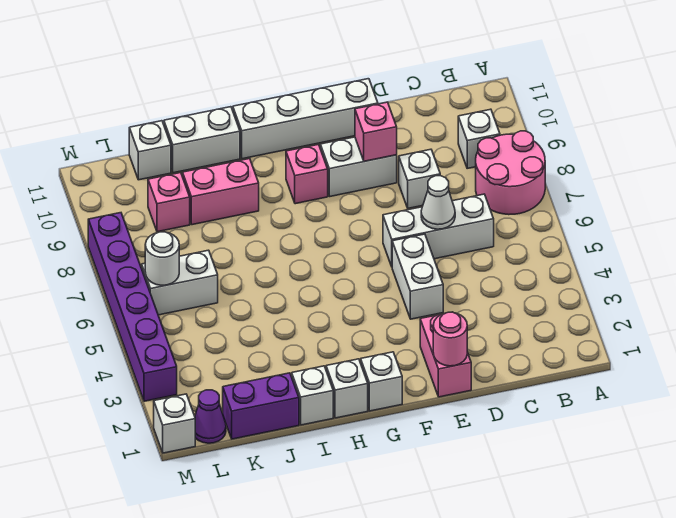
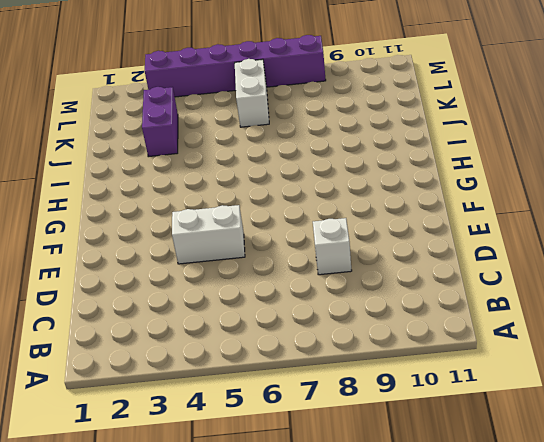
purple brick J3:K3 level 1 -> purple brick J1:K1 level 1
none -> pink round brick A7:B8 level 1
none -> white brick B9 level 1
none -> white brick C6:E6 level 1

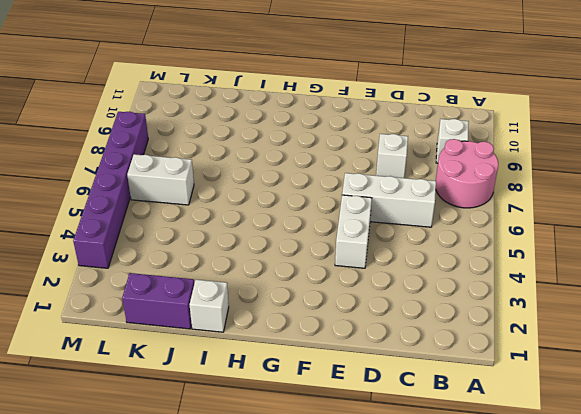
none -> pink brick E1:E2 level 1
none -> white brick E9:F9 level 1
none -> white brick E11:H11 level 1

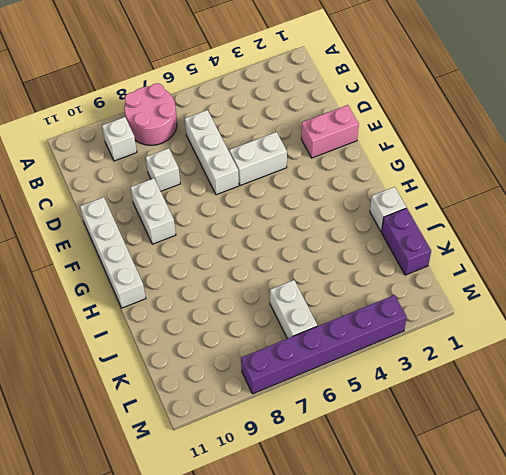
none -> white brick G1 level 1
none -> pink brick G9 level 1
none -> white brick H1 level 1

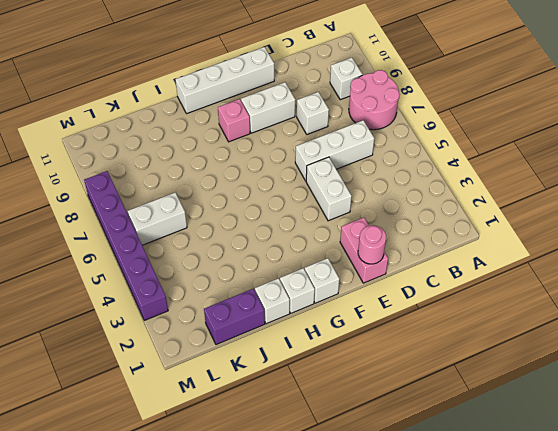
none -> pink brick I9:J9 level 1
none -> white brick I11:J11 level 1
none -> pink brick K9 level 1

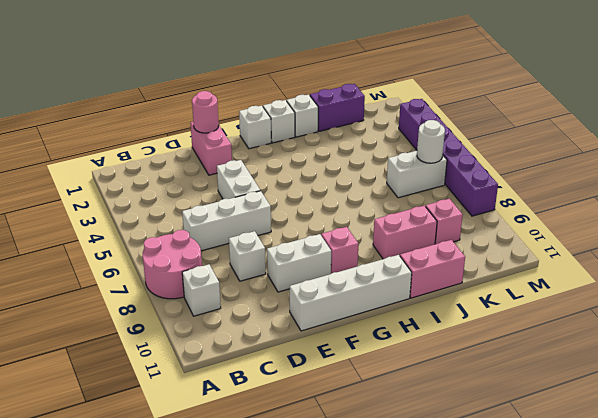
pink brick I11:J11 level 1 -> white brick I11:J11 level 1
none -> white brick K11 level 1
none -> purple cone L1 level 1
none -> white brick M1 level 1

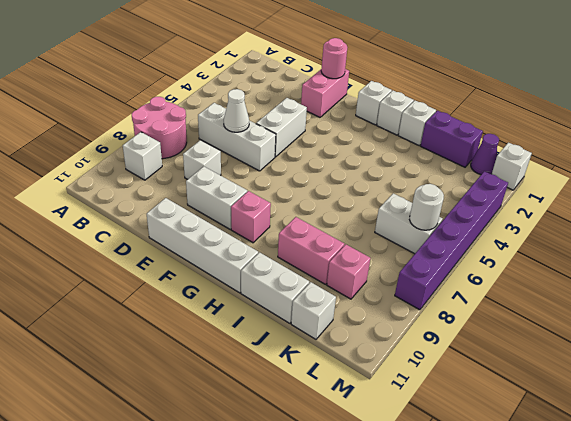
none -> pink brick E9 level 2

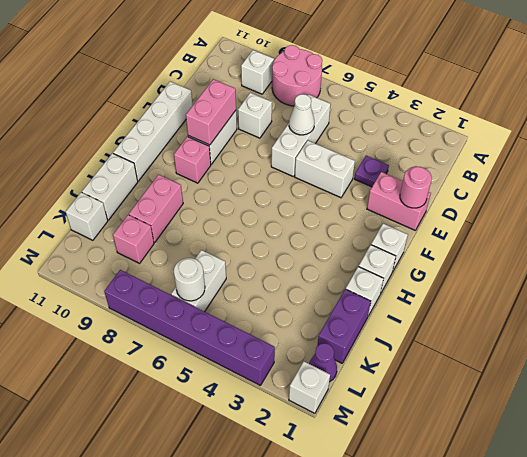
purple plate D3 level 1 -> none
pink brick E9:F9 level 2 -> pink brick E9 level 2

